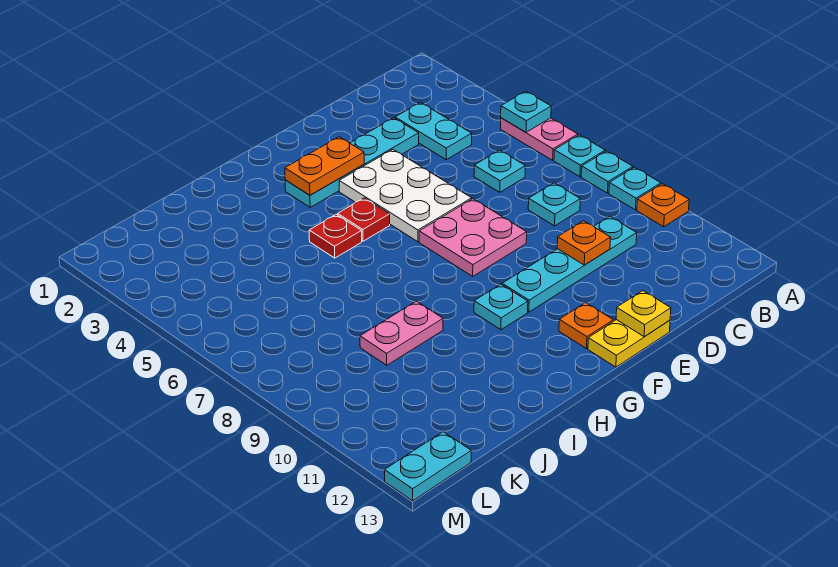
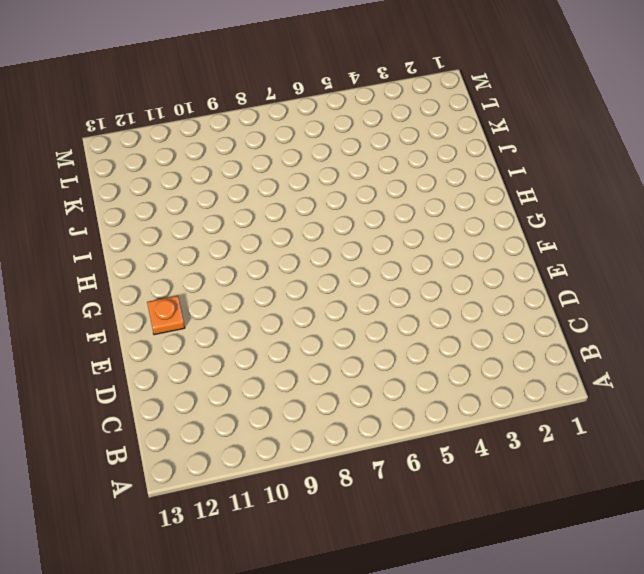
none -> pink plate A5:A6 level 1
none -> cyan plate A7 level 1
none -> cyan plate A8 level 1

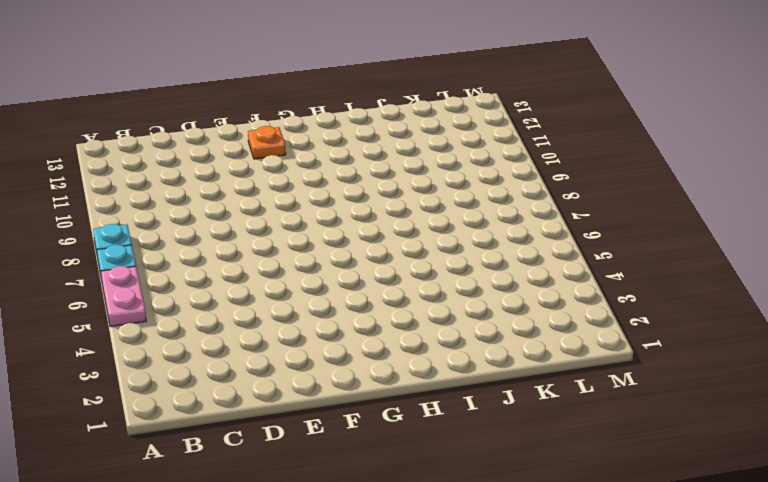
none -> cyan plate A9 level 1
none -> orange plate A10 level 1
none -> cyan plate C3:C4 level 1

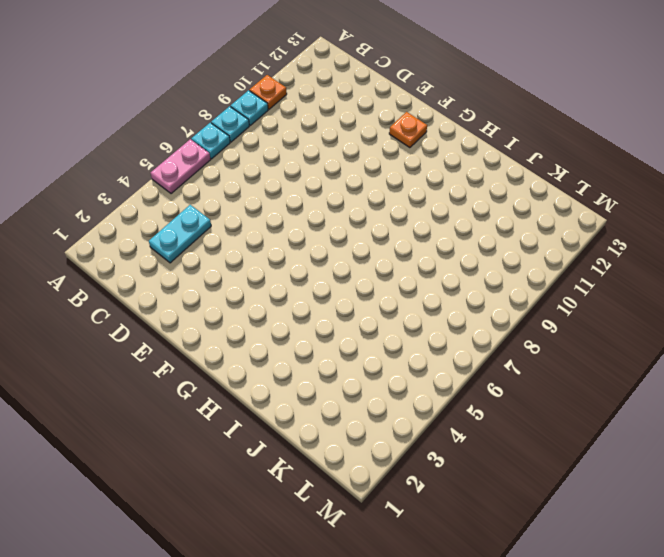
none -> cyan plate C6 level 1
none -> cyan plate C8 level 1
none -> cyan plate C10:F10 level 1

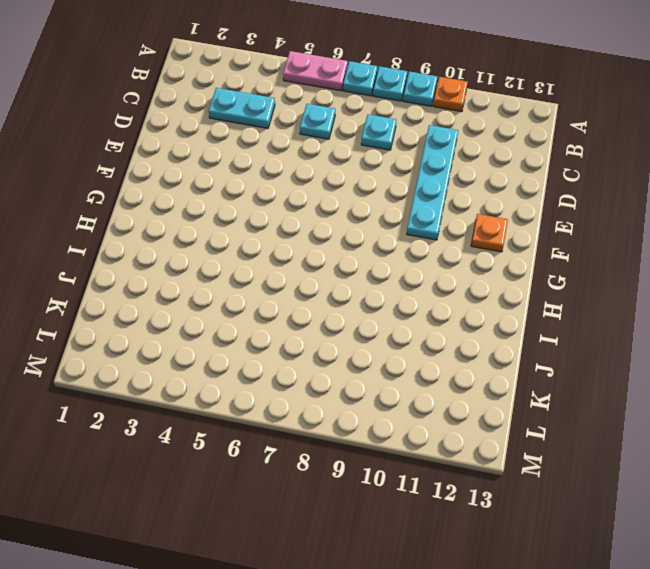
none -> cyan plate D3:G3 level 1
none -> white plate E4:F6 level 1
none -> pink plate E7:F8 level 1

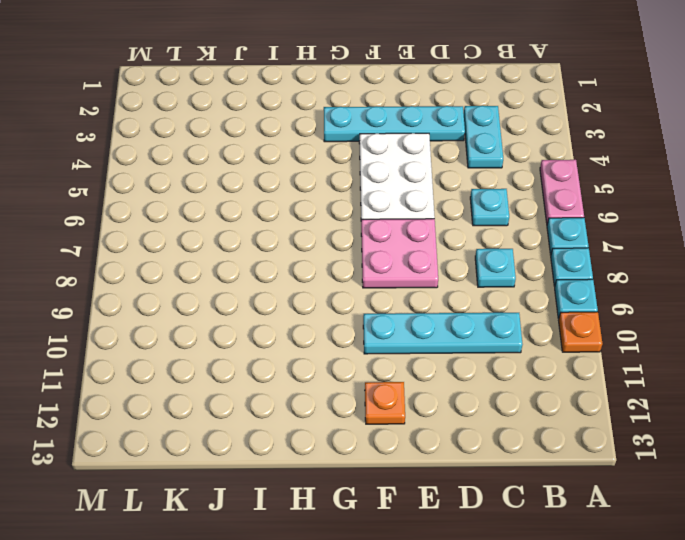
none -> yellow plate E13:F13 level 1
none -> red plate G5 level 1
none -> cyan plate G10 level 1

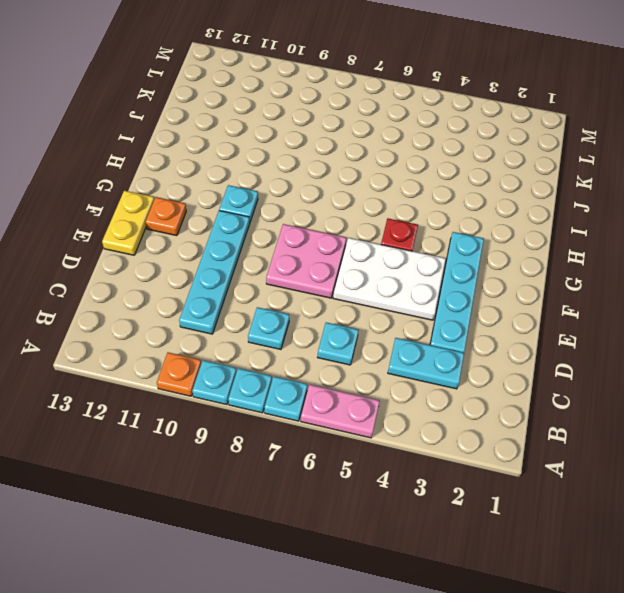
none -> red plate H5 level 1
none -> pink plate I9:J9 level 1
none -> cyan plate L13:M13 level 1

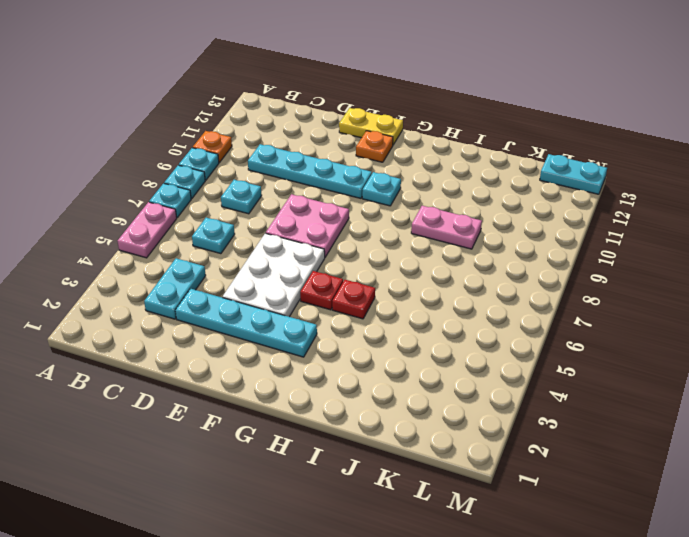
none -> cyan plate A5 level 2
none -> orange plate D10 level 2
none -> yellow plate E13 level 2

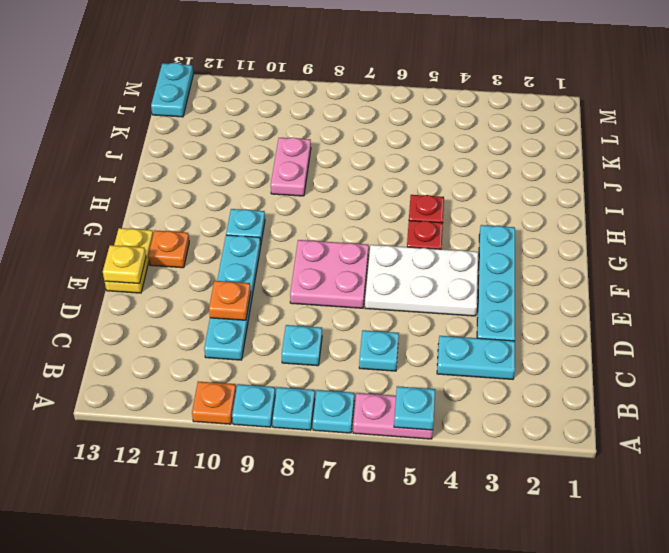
none -> orange plate F3:G3 level 2

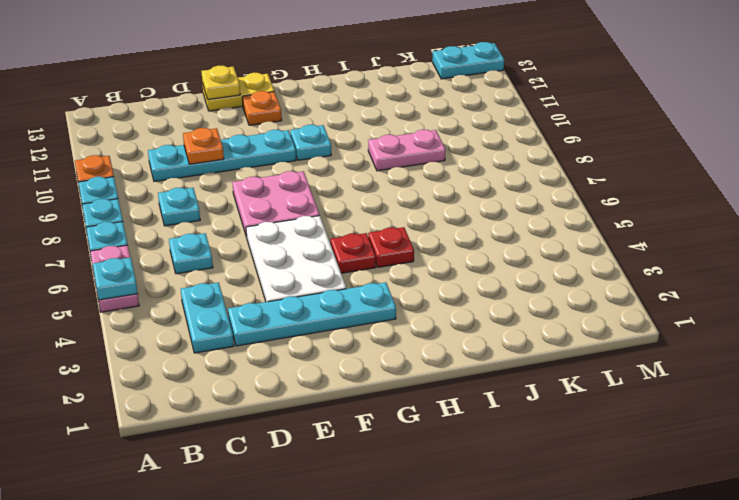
none -> orange plate F3:G3 level 2

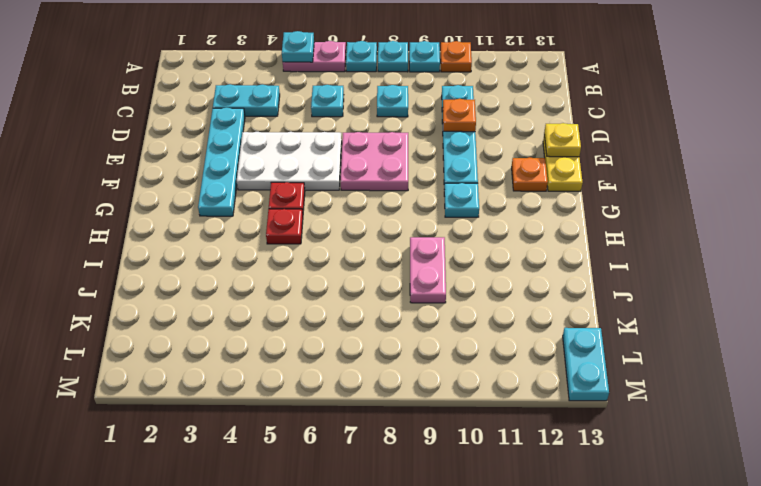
none -> orange plate F3:G3 level 2

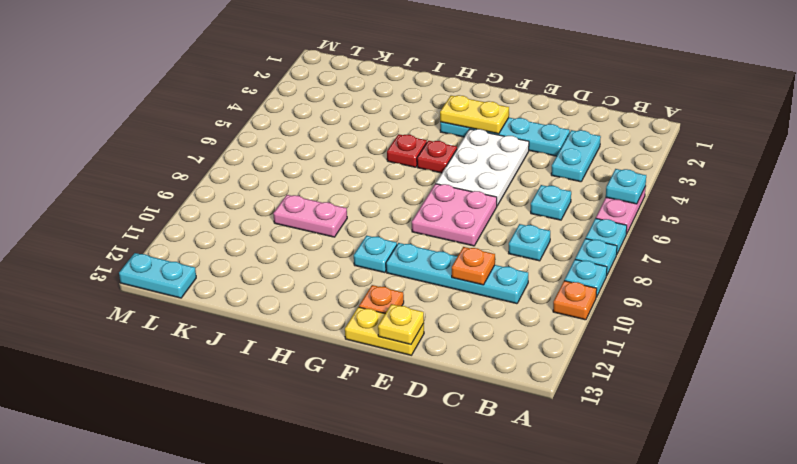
yellow plate F3:G3 level 2 -> orange plate F3:G3 level 2

